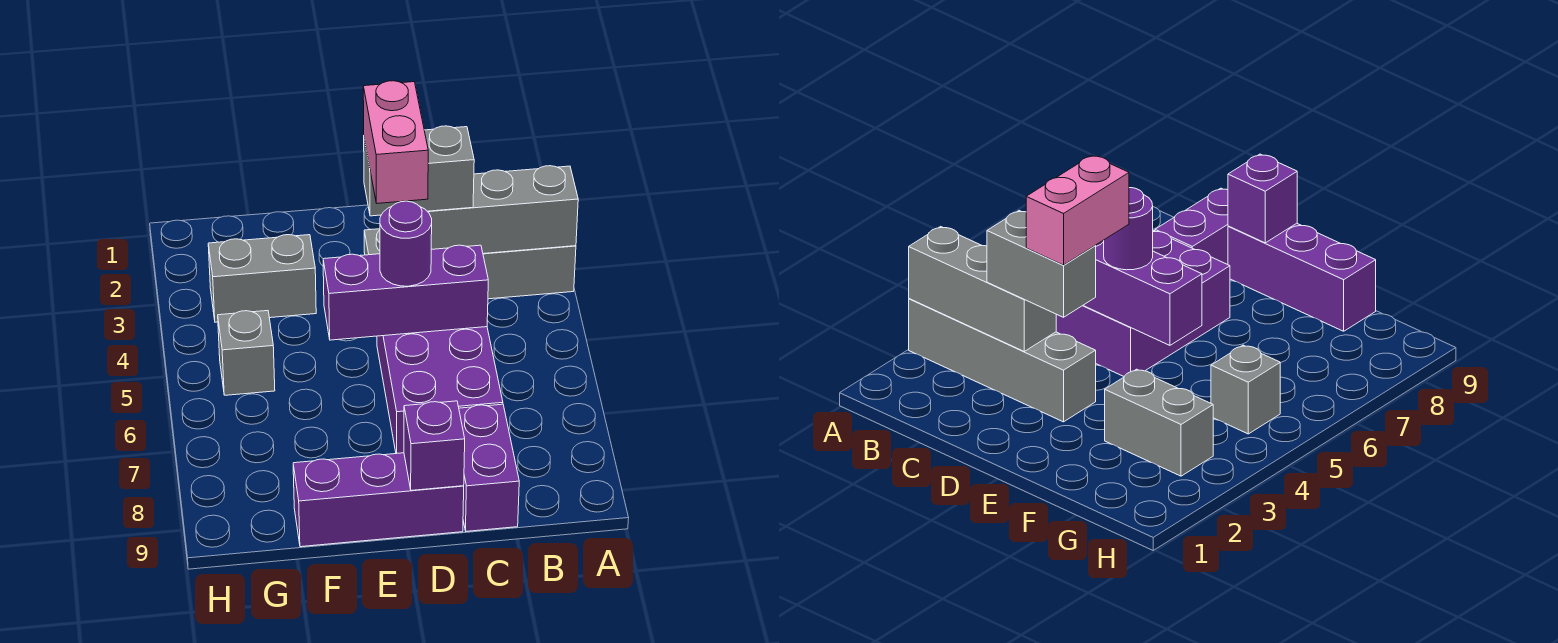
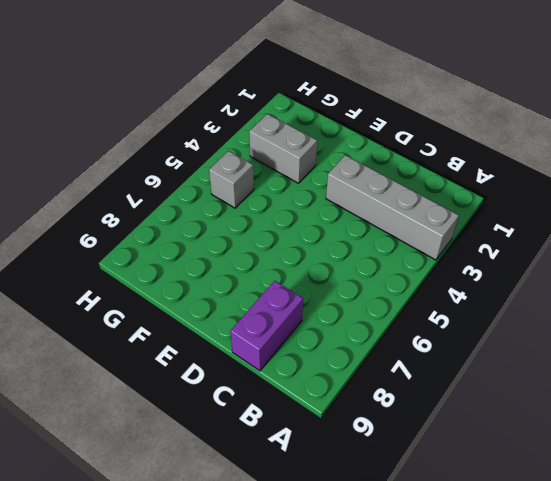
none -> purple brick C5:D7 level 1
none -> purple brick D9:F9 level 1
none -> grey brick A3:C3 level 2

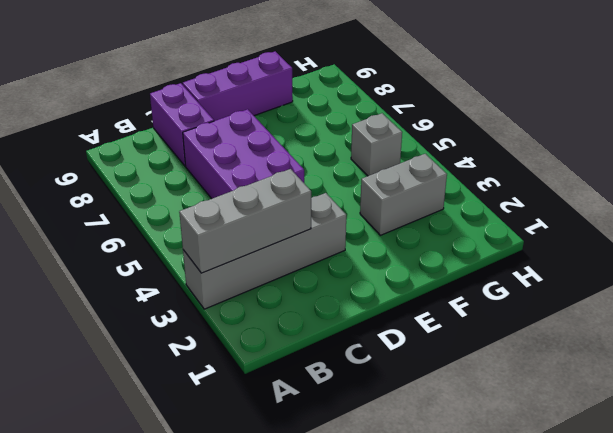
none -> purple brick C5:E5 level 2
none -> purple brick D9 level 2
none -> grey brick C3:D3 level 3

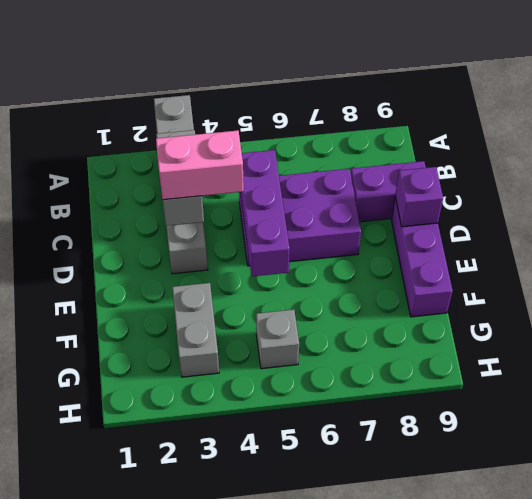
none -> purple round brick D5 level 3

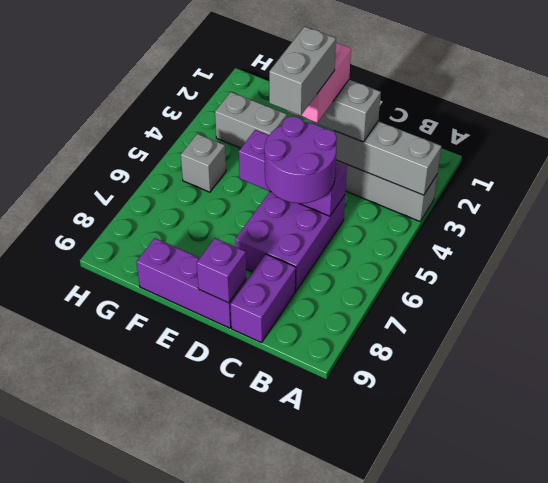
purple round brick C5:D6 level 3 -> purple round brick D5 level 3
grey brick D4:D5 level 5 -> none

